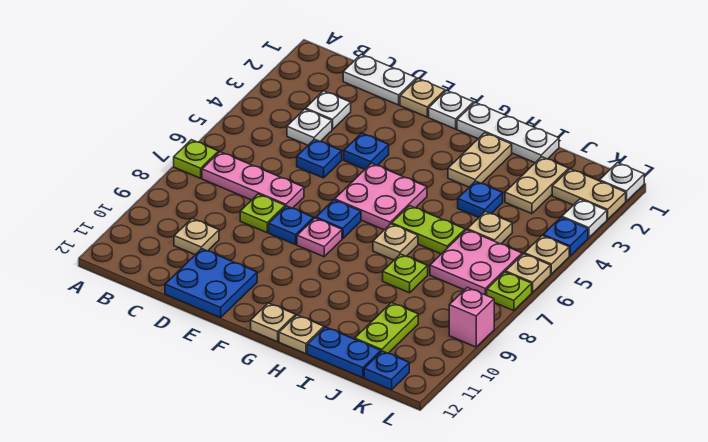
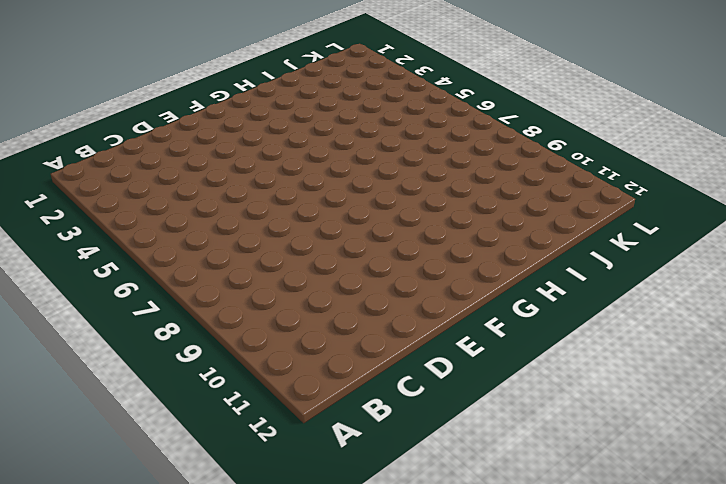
none -> lime plate A7 level 1
none -> pink plate B7:D7 level 1
none -> white plate C1:D1 level 1
none -> white plate C3 level 1

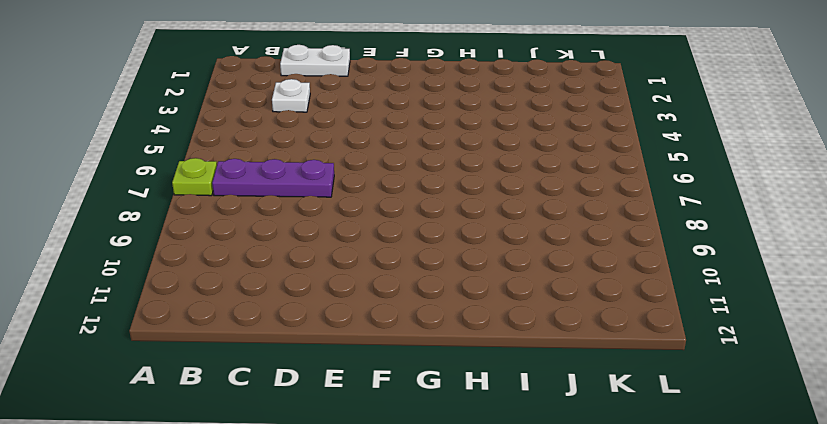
purple plate B7:D7 level 1 -> pink plate B7:D7 level 1
none -> white plate C4 level 1
none -> tan plate C10 level 1
none -> blue plate D5 level 1
none -> lime plate D8 level 1

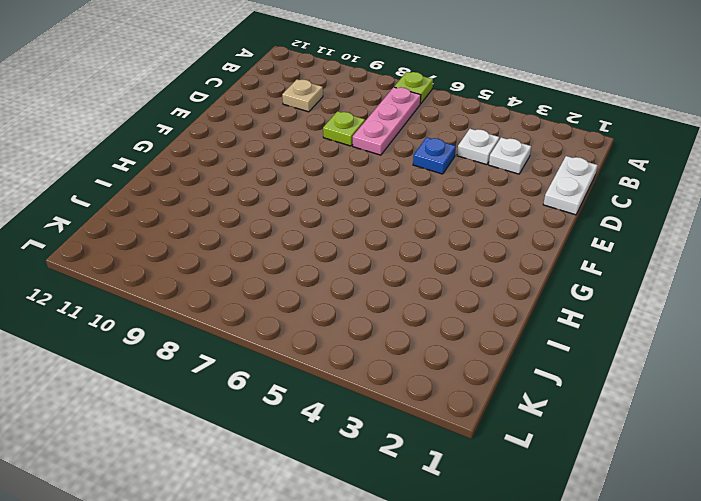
none -> blue plate D11:E12 level 1
none -> tan plate E1 level 1
none -> blue plate E4 level 1
none -> blue plate E8 level 1

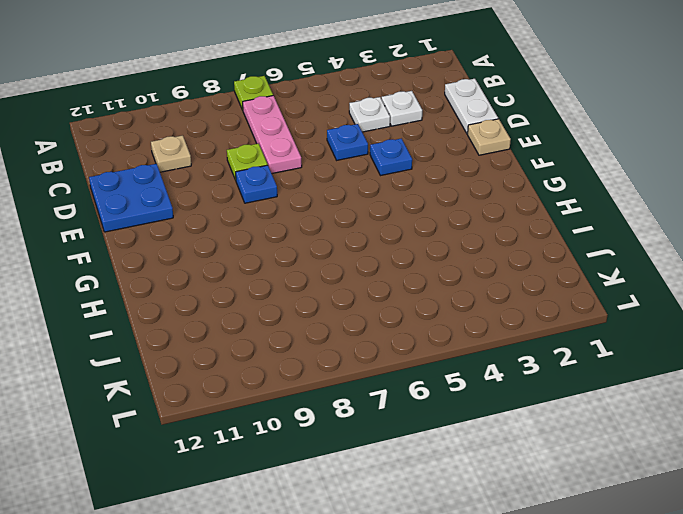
none -> white plate F1 level 1
none -> pink plate F5:G6 level 1
none -> blue plate F7 level 1
none -> pink plate F8 level 1

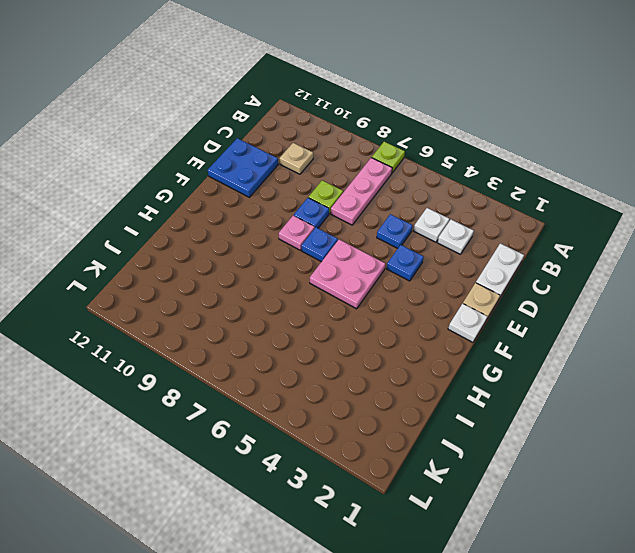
none -> white plate G1:I1 level 1
none -> tan plate G12 level 1
none -> tan plate H2:H3 level 1
none -> lime plate H6:I6 level 1

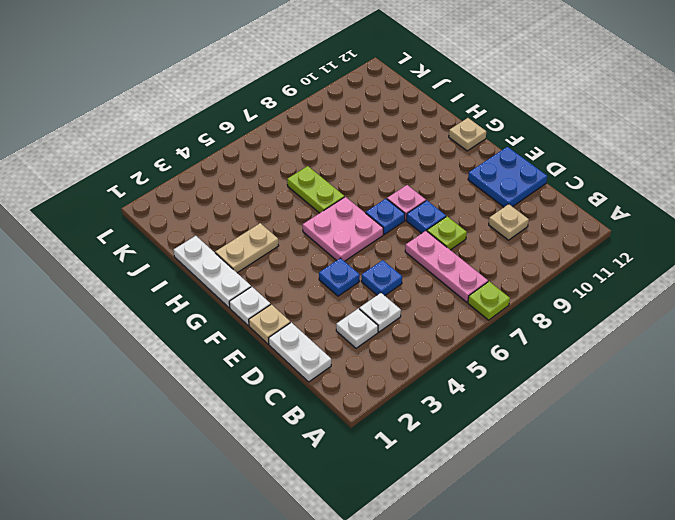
none -> tan plate H7 level 1
none -> tan plate H12 level 1
none -> blue plate I4 level 1
none -> lime plate I8 level 1

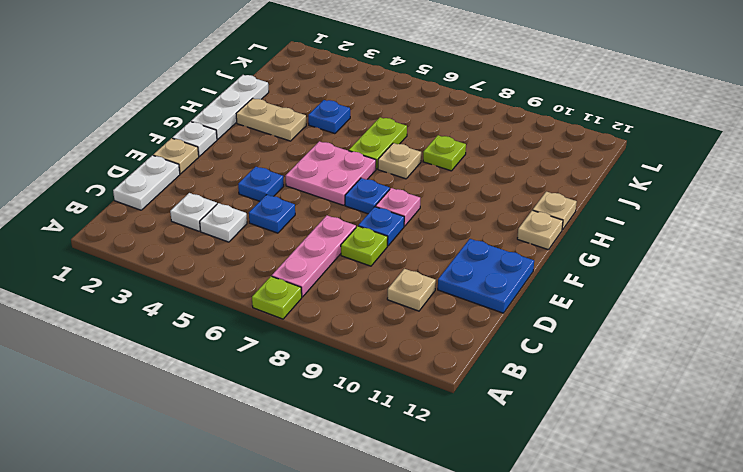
none -> blue plate I12:J12 level 1
none -> tan plate J2:J3 level 1
none -> tan plate J5 level 1
none -> pink plate J6:K7 level 1

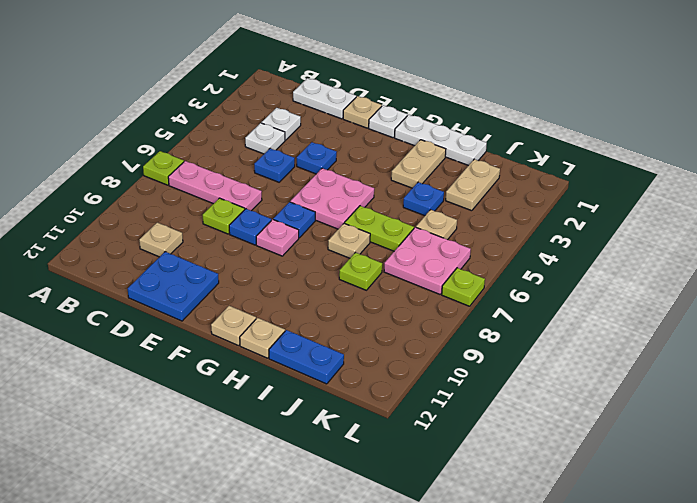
none -> lime plate J10:J11 level 1
none -> tan plate K2:L2 level 1
none -> blue plate K12 level 1
none -> white plate L1 level 1

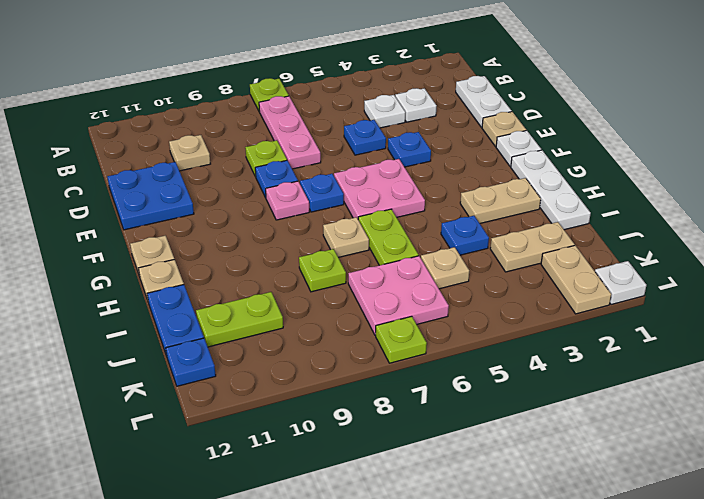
none -> white plate L3 level 1
none -> blue plate L4 level 1
none -> tan plate L5 level 1
none -> tan plate L6 level 1

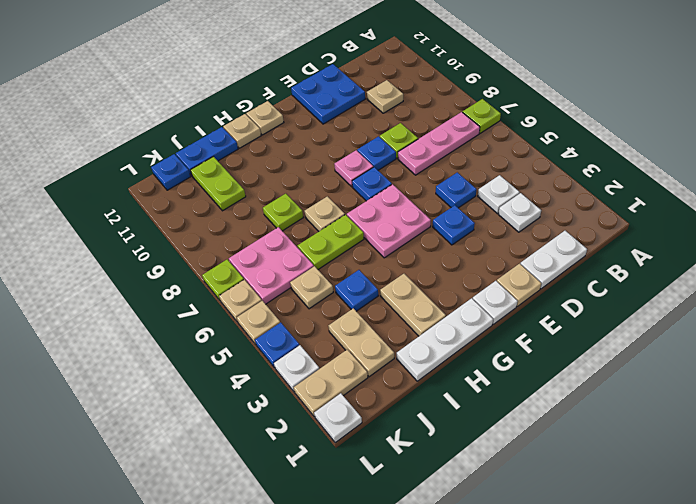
none -> pink brick L9 level 1

